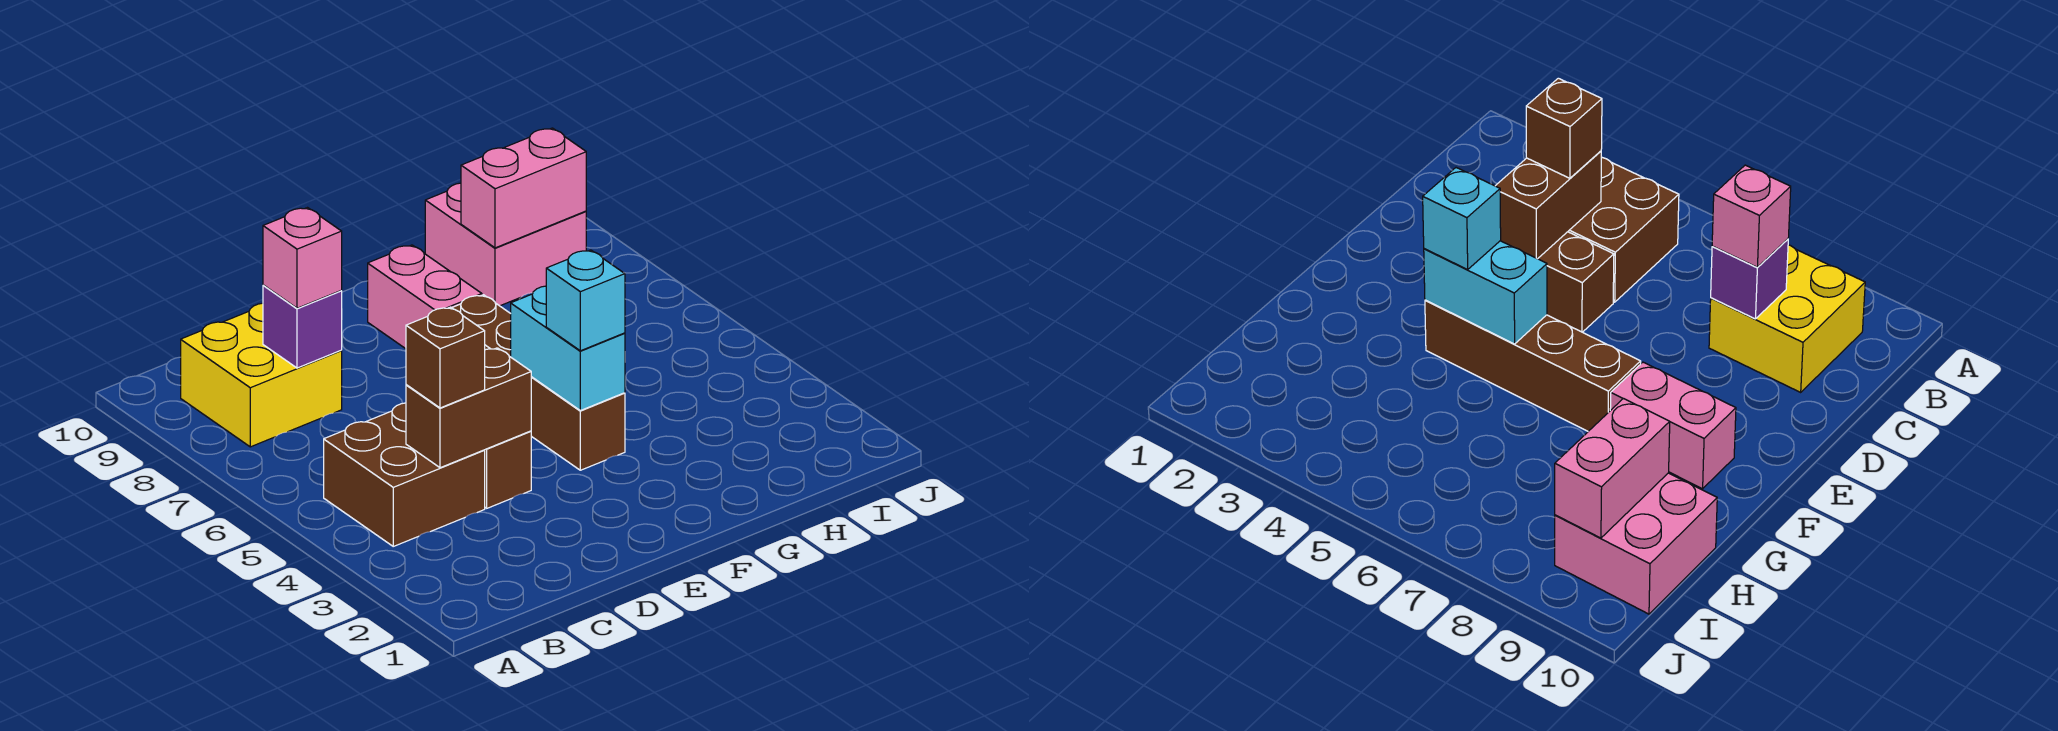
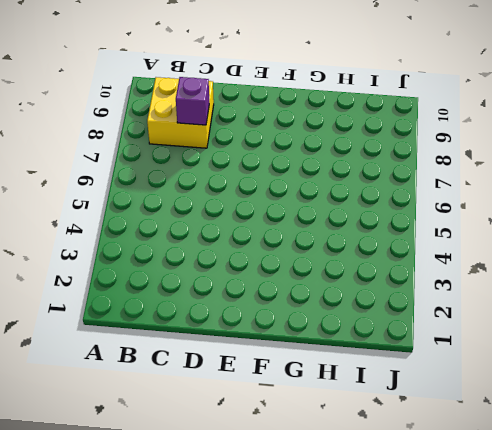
none -> brown brick B4:C5 level 1
none -> brown brick D4:D5 level 1
none -> brown brick F4:F7 level 1

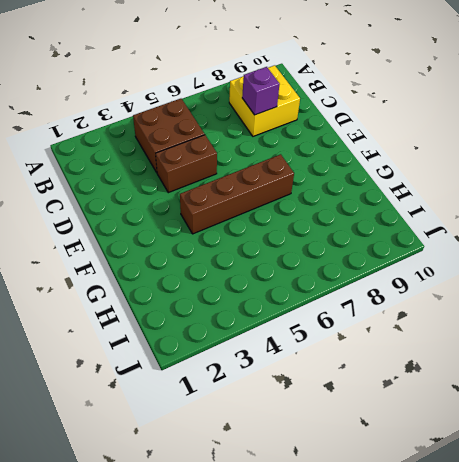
none -> pink brick F8:F9 level 1
none -> pink brick H9:I10 level 1
none -> brown brick C4:D4 level 2

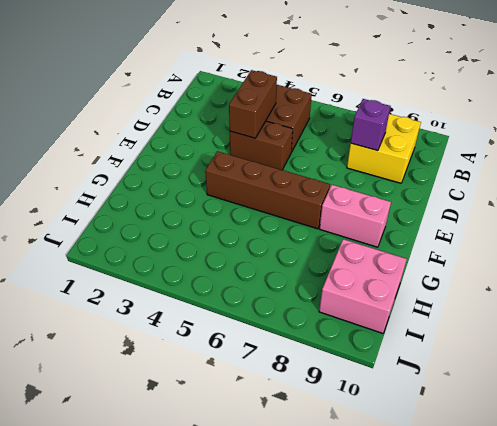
none -> cyan brick F4:F5 level 2
none -> pink brick H9:I9 level 2
none -> brown brick C4 level 3

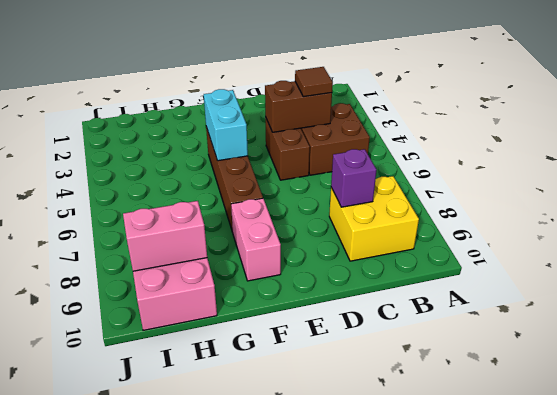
brown tile C4 level 3 -> brown brick C4 level 3
none -> pink brick C8 level 3
none -> cyan brick F4 level 3

